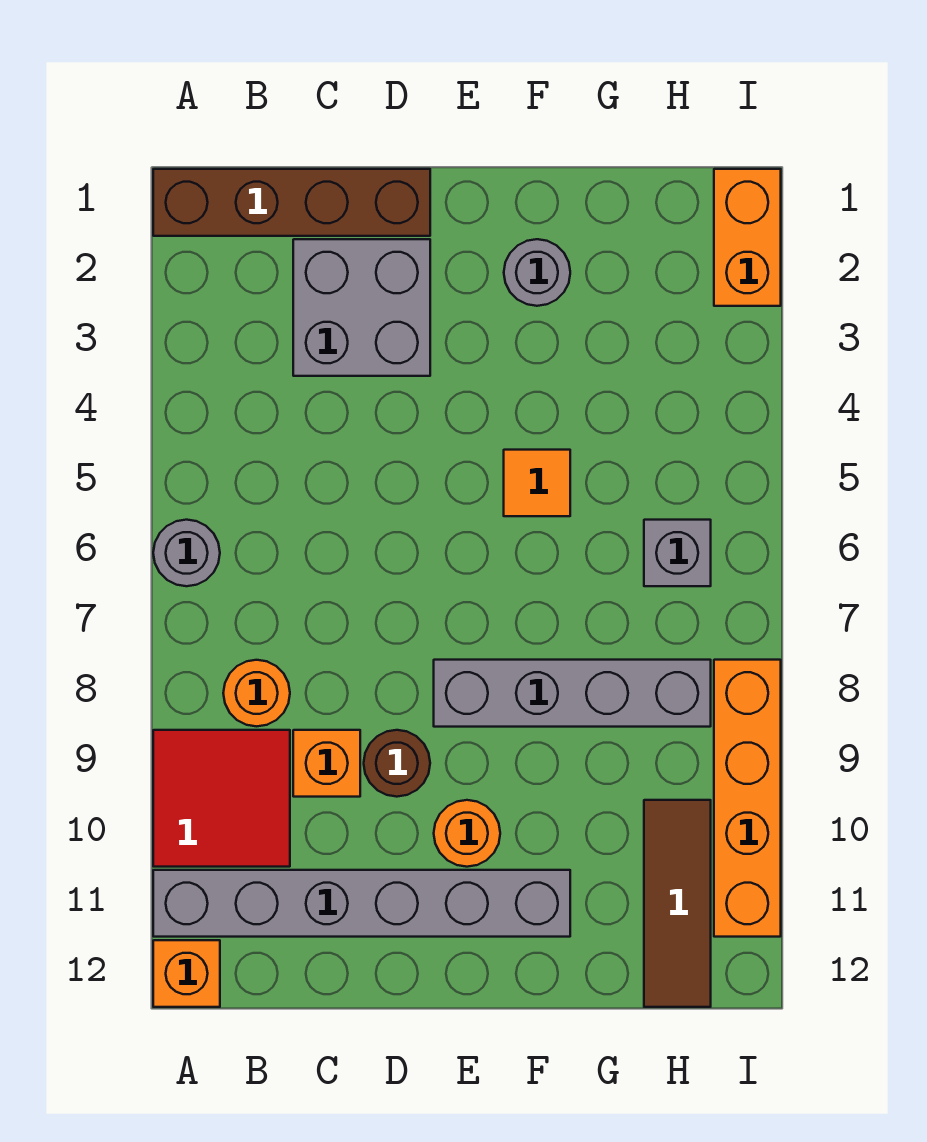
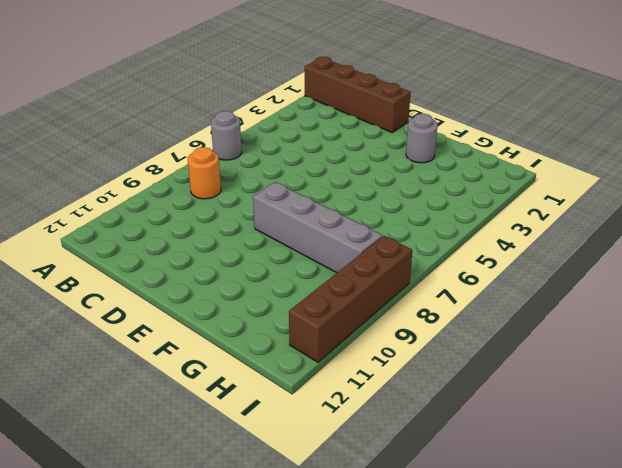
brown brick I8:I11 level 1 -> orange brick I8:I11 level 1
none -> red tile A9:B10 level 1
none -> grey brick A11:F11 level 1
none -> orange brick A12 level 1

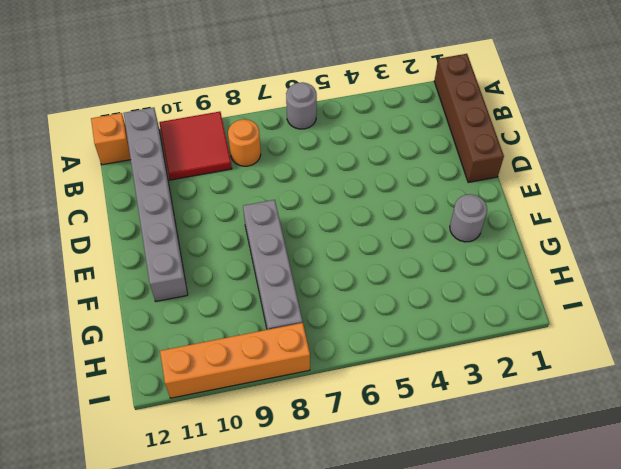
none -> grey brick C2:D3 level 1
none -> orange brick C9 level 1
none -> brown round brick D9 level 1

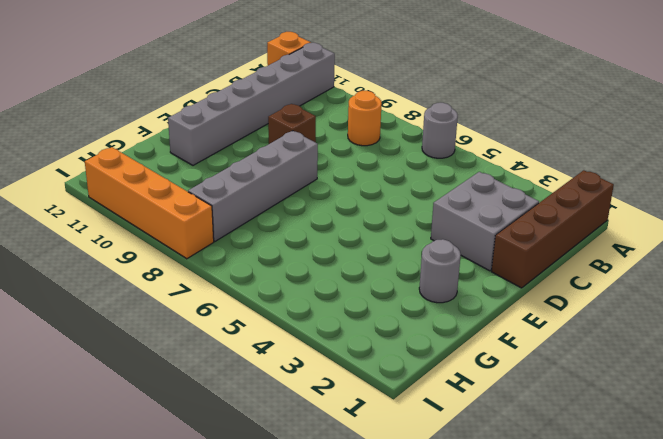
brown brick D9 level 1 -> brown round brick D9 level 1
none -> red tile A9:B10 level 1
none -> orange brick C9 level 1
none -> orange round brick E10 level 1

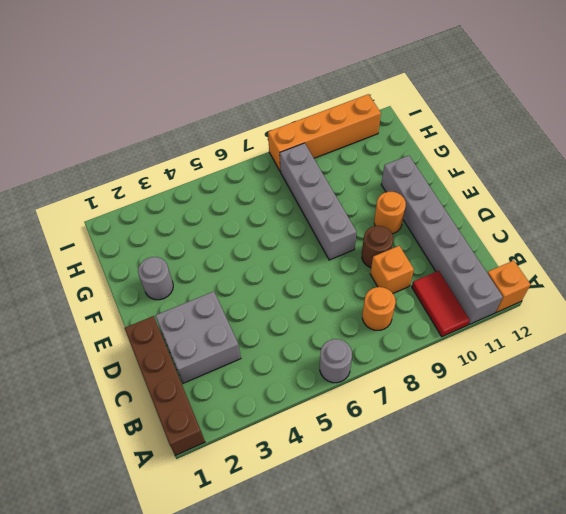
red tile A10:B10 level 1 -> red tile A9:B10 level 1
none -> orange tile F5 level 1
none -> grey brick H6 level 1
none -> brown tile H10:H12 level 1

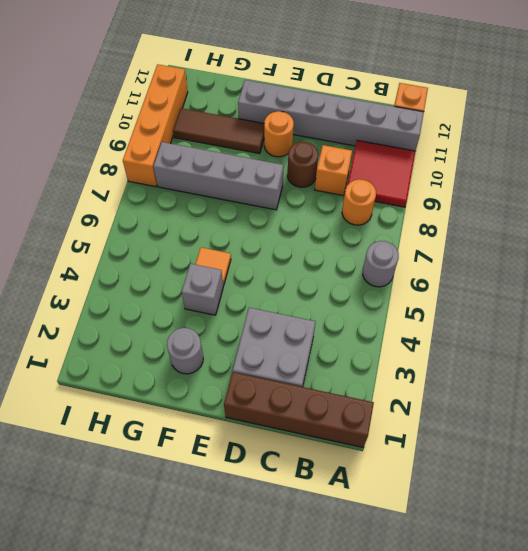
grey brick F4 level 1 -> grey brick H6 level 1
brown tile F10:H10 level 1 -> brown tile H10:H12 level 1
none -> orange brick I1:I2 level 1

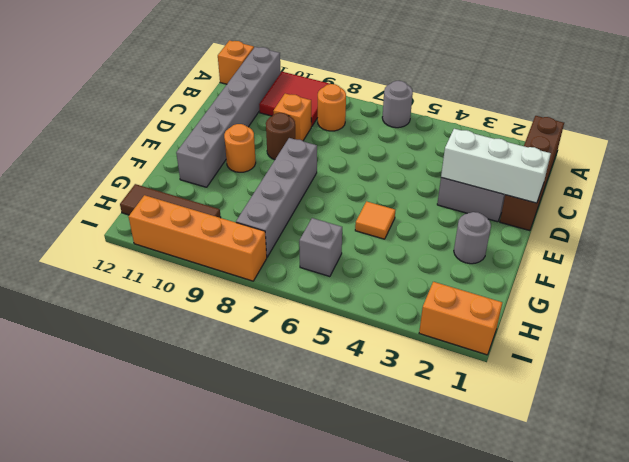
white brick D1:D3 level 2 -> none

